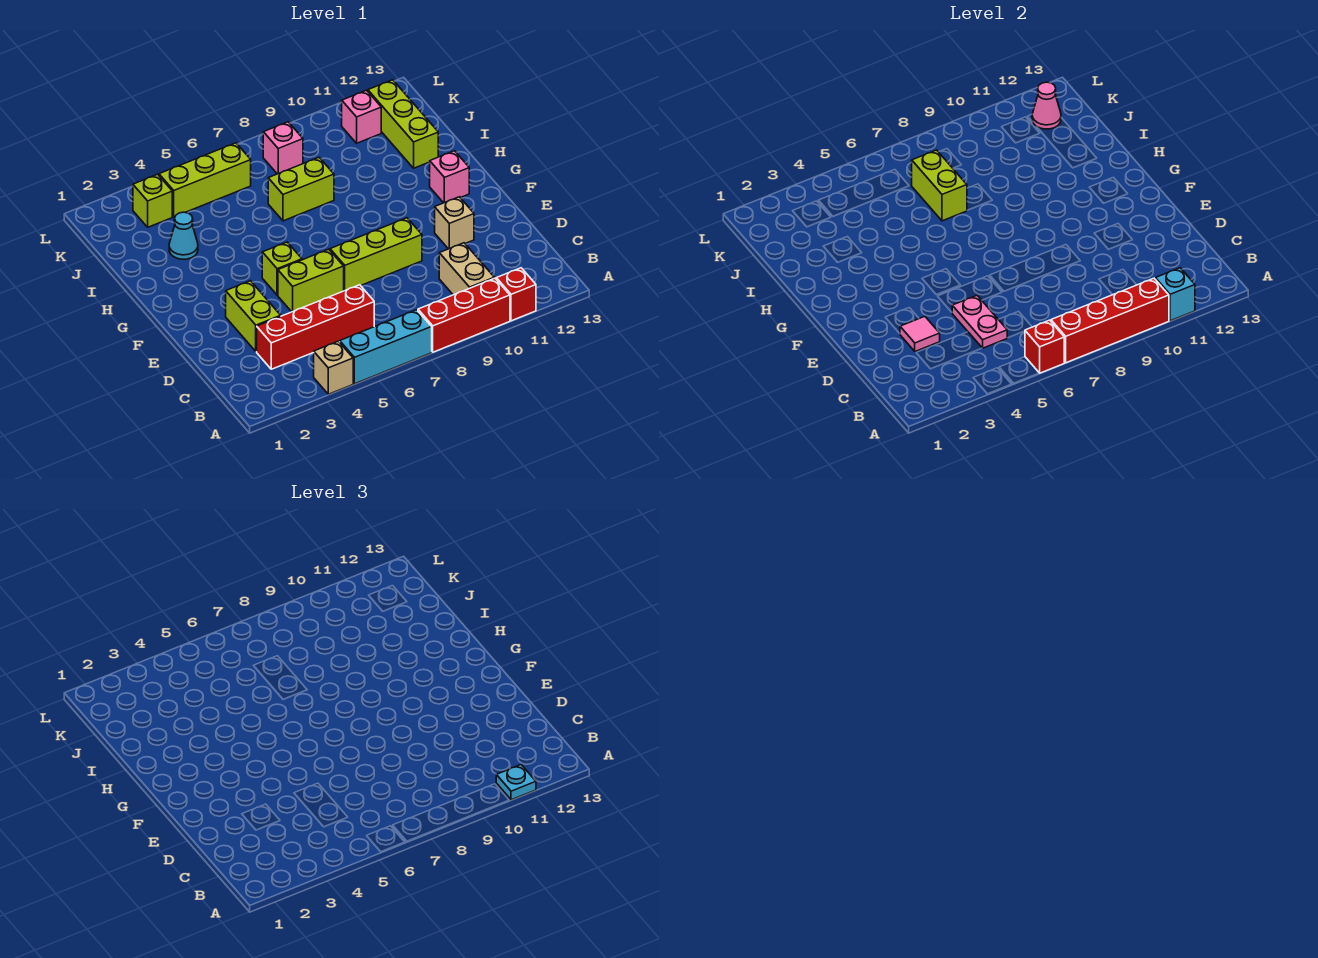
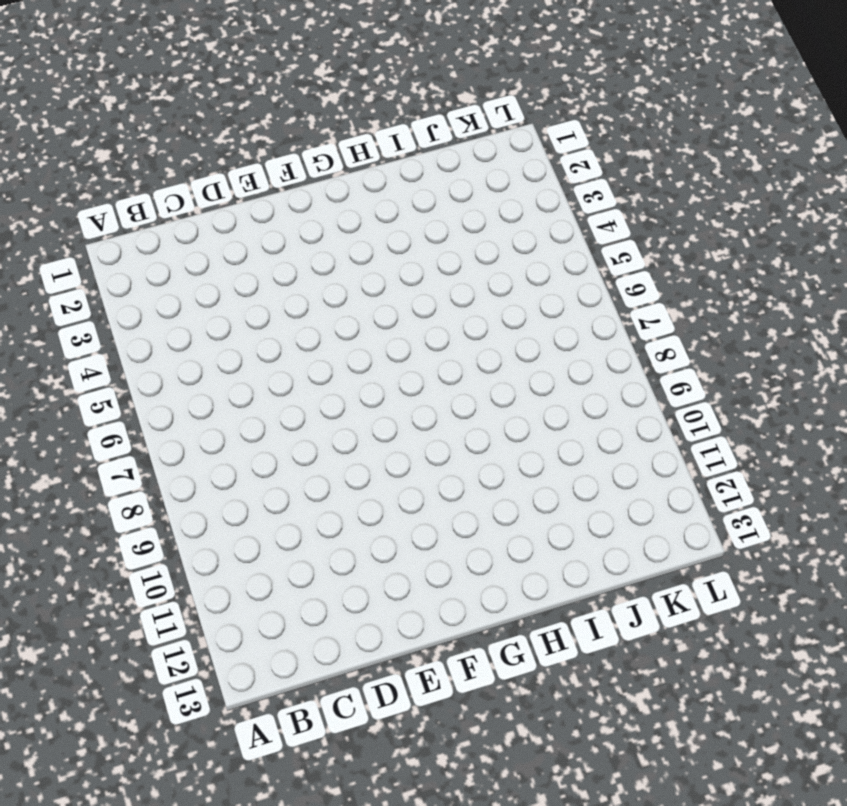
none -> tan brick A4 level 1
none -> cyan brick A5:A7 level 1
none -> red brick A8:A10 level 1

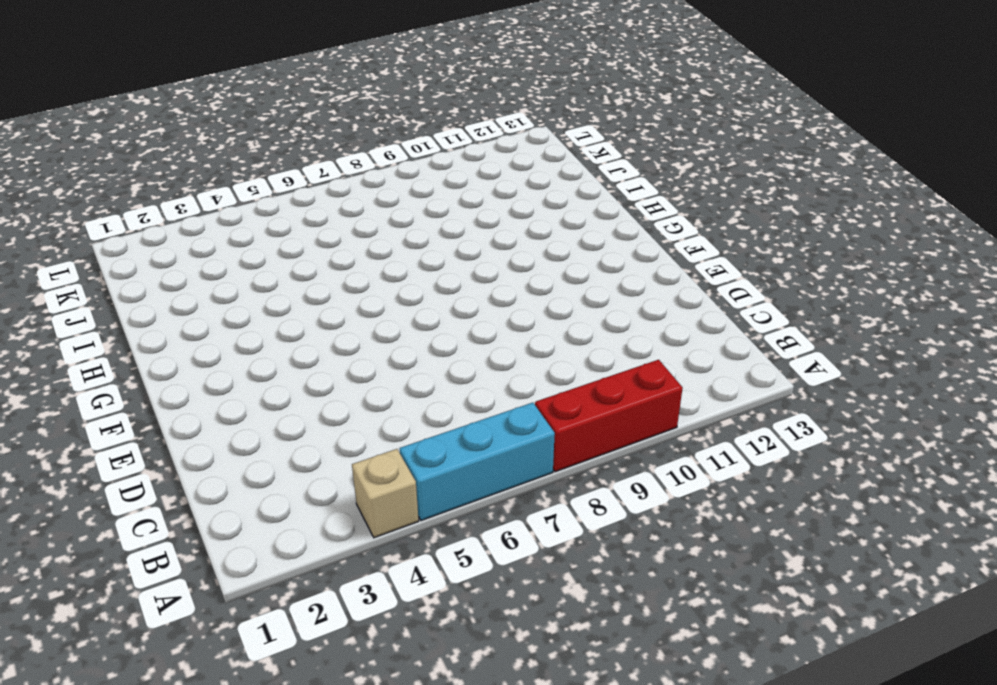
none -> red brick A11 level 1
none -> tan brick B10:C10 level 1
none -> red brick C3:C6 level 1

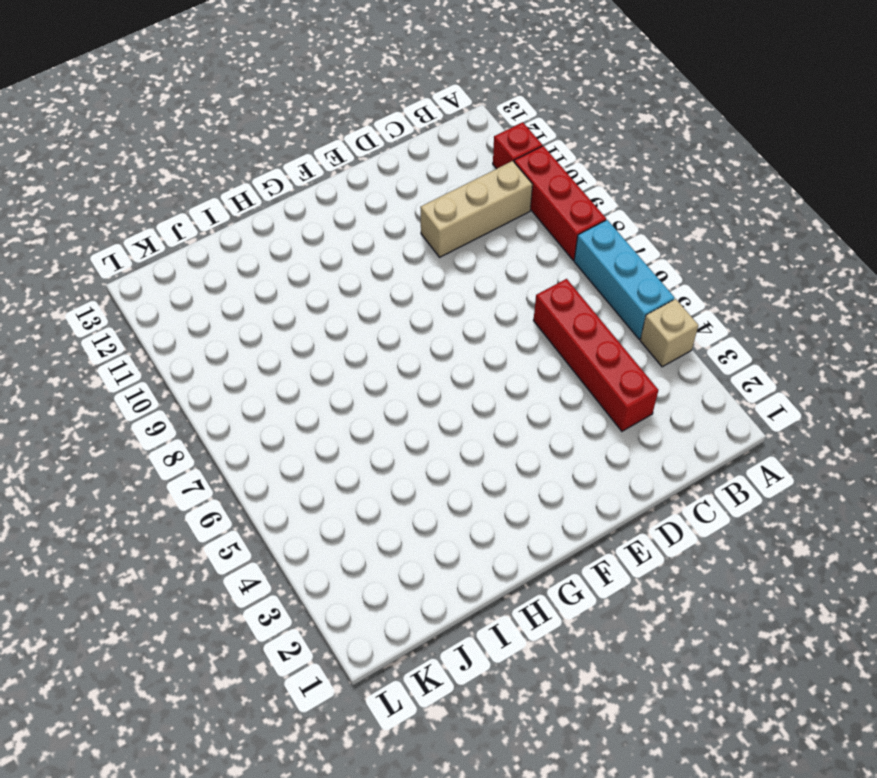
tan brick B10:D10 level 1 -> tan brick B10:C10 level 1
none -> lime brick D3:E3 level 1
none -> lime brick E5:E6 level 1
none -> lime brick E7:E9 level 1

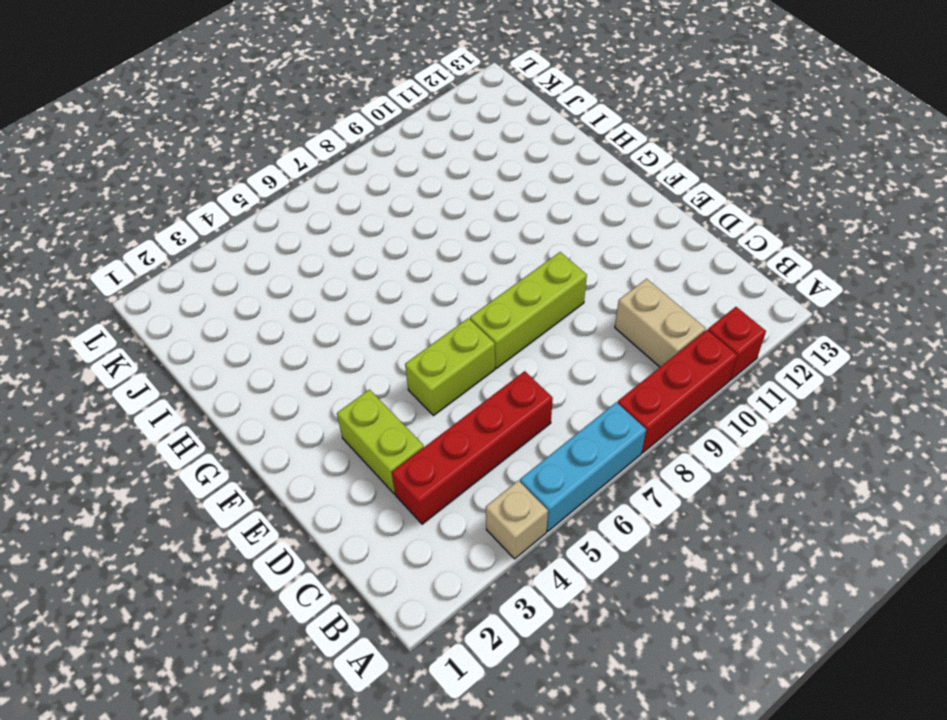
none -> tan brick E11 level 1
none -> lime brick F5 level 1
none -> pink brick G12 level 1

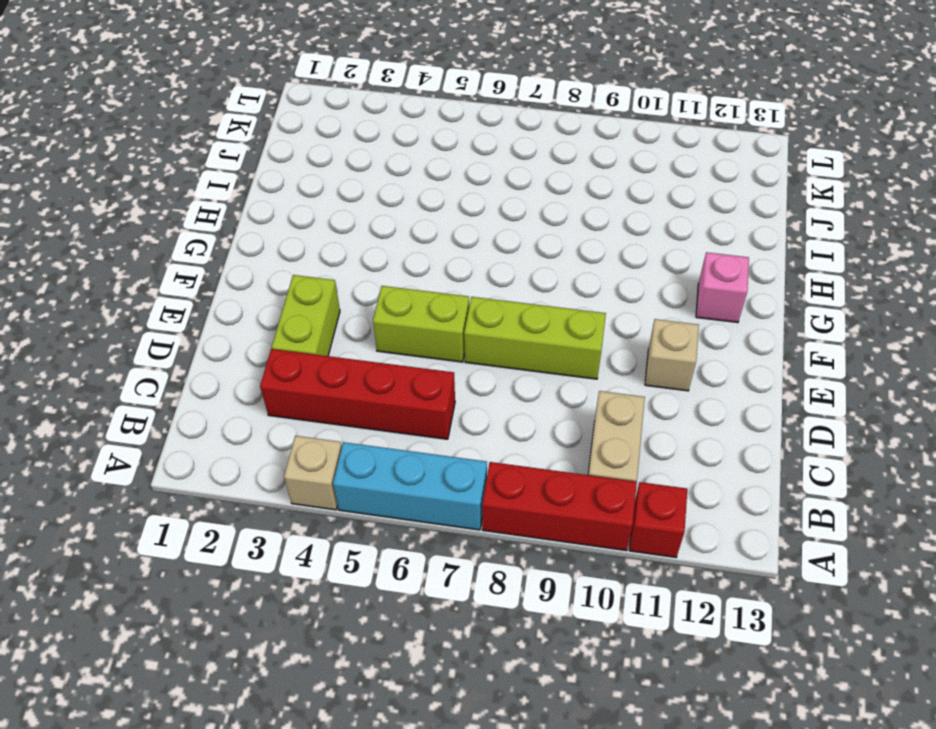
none -> lime brick F5 level 1
none -> cyan cone I3 level 1
none -> lime brick I7:I8 level 1

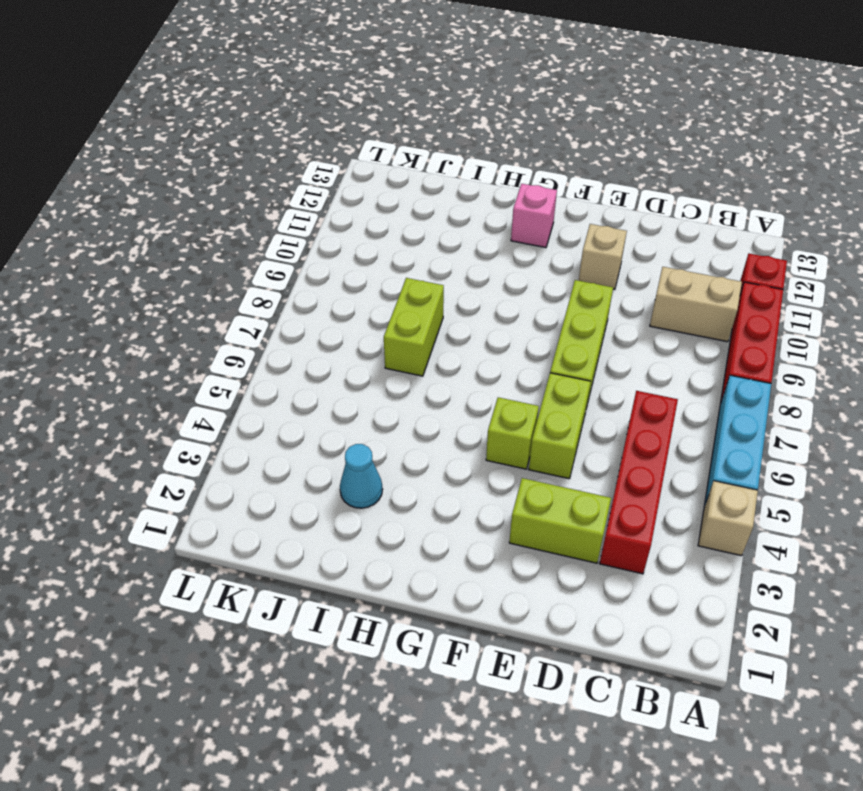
none -> lime brick I12:K12 level 1
none -> lime brick K3 level 1
none -> lime brick K4:K6 level 1

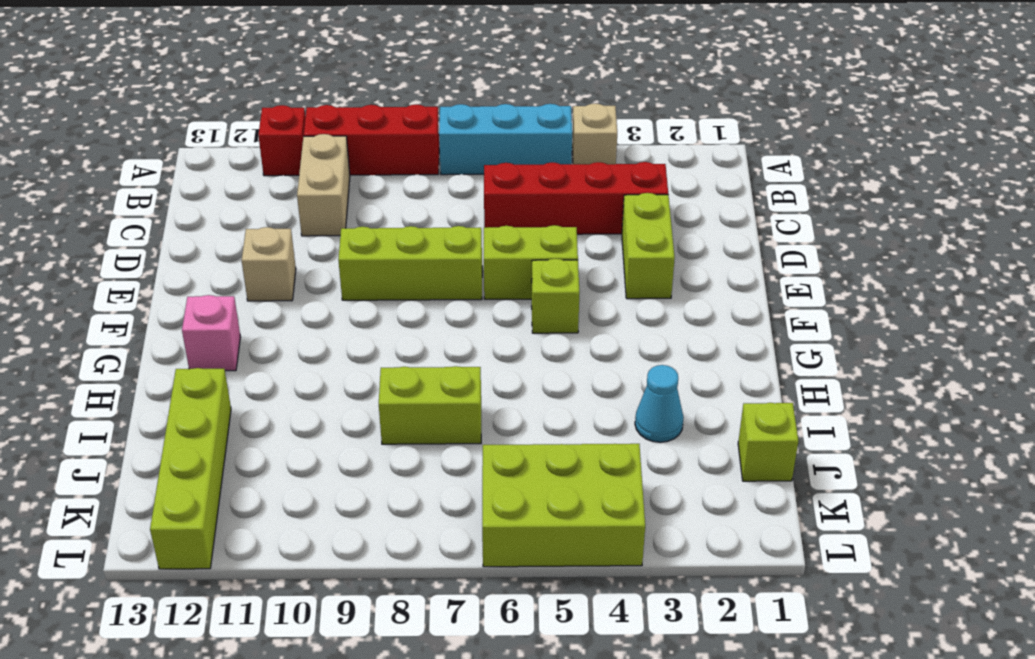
lime brick I12:L12 level 1 -> lime brick I12:K12 level 1
lime brick J1 level 1 -> lime brick K3 level 1
lime brick K4:L6 level 1 -> lime brick K4:K6 level 1
none -> pink brick K8 level 1
none -> pink brick K11 level 1
none -> red brick A6 level 2

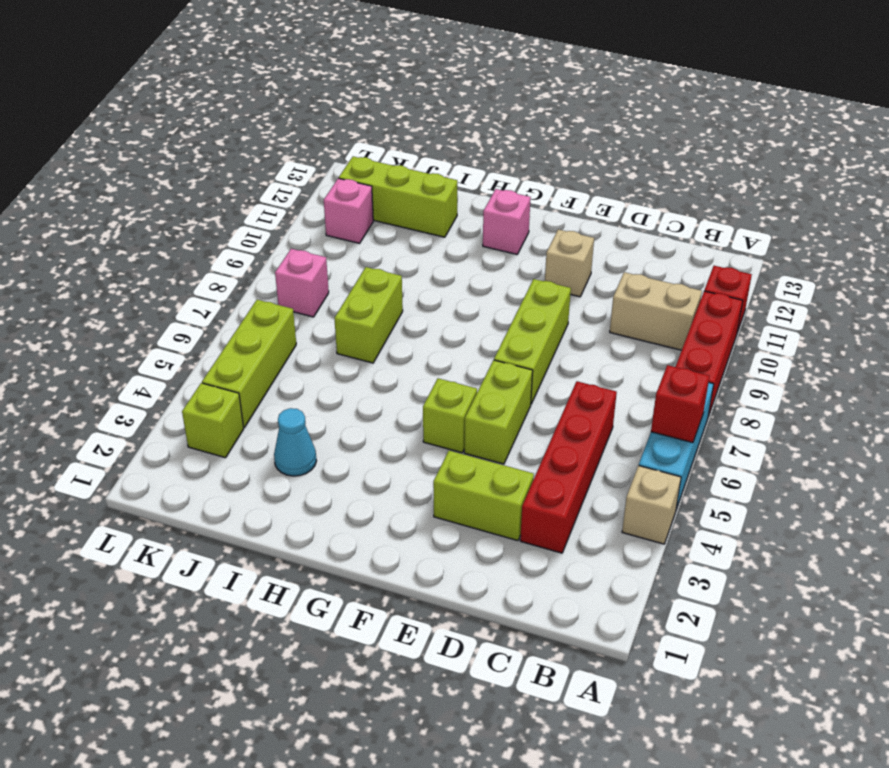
none -> red brick A7:A10 level 2
none -> cyan brick A11 level 2
none -> pink plate C5:D5 level 2

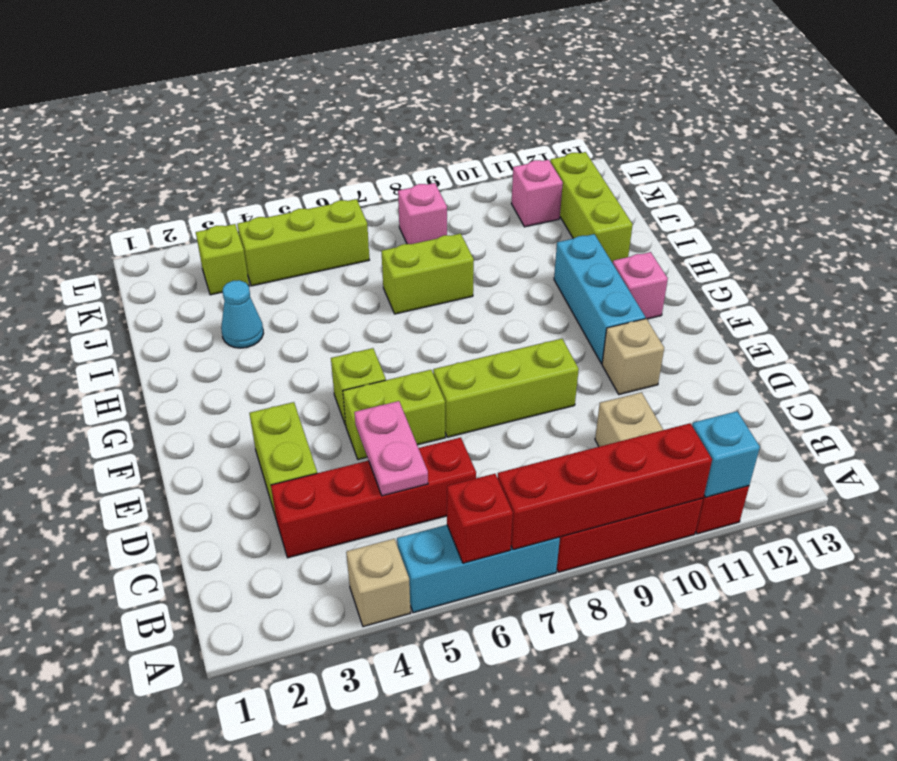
cyan brick F11:H11 level 1 -> none
none -> pink tile D3 level 2
none -> lime brick I7:J7 level 2
none -> pink cone K12 level 2

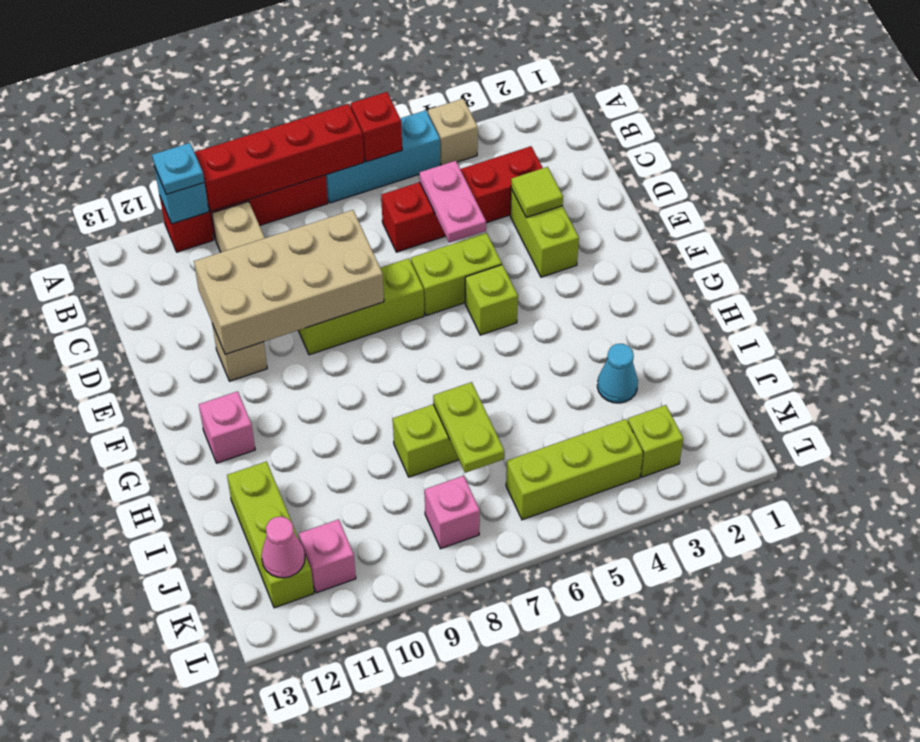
lime tile D3 level 2 -> pink tile D3 level 2
tan brick D8:E11 level 2 -> none
lime plate I7:J7 level 2 -> lime brick I7:J7 level 2

